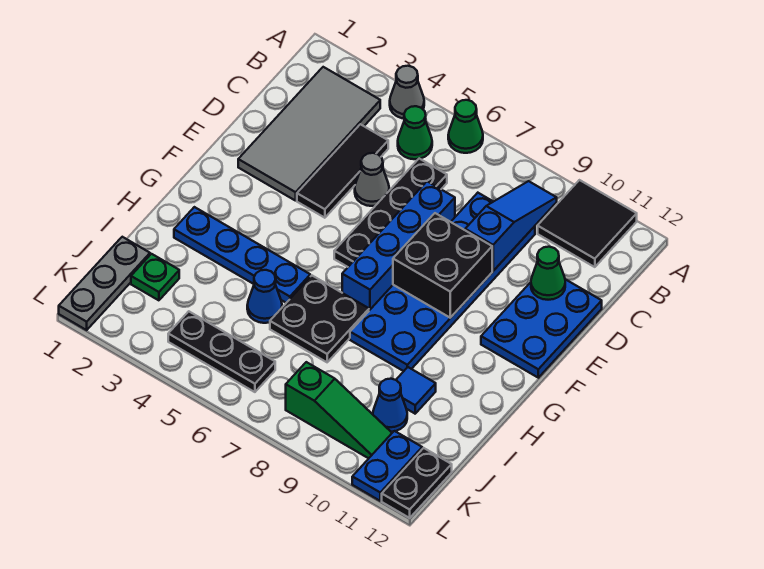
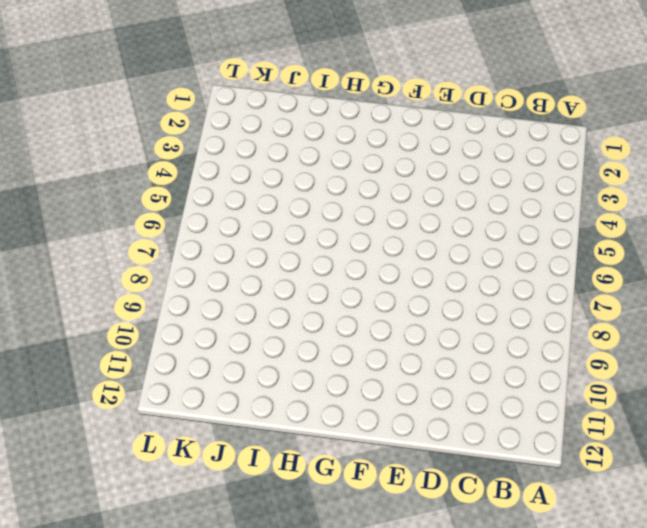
none -> grey cone A4 level 1
none -> green cone A6 level 1
none -> black tile A10:B11 level 1

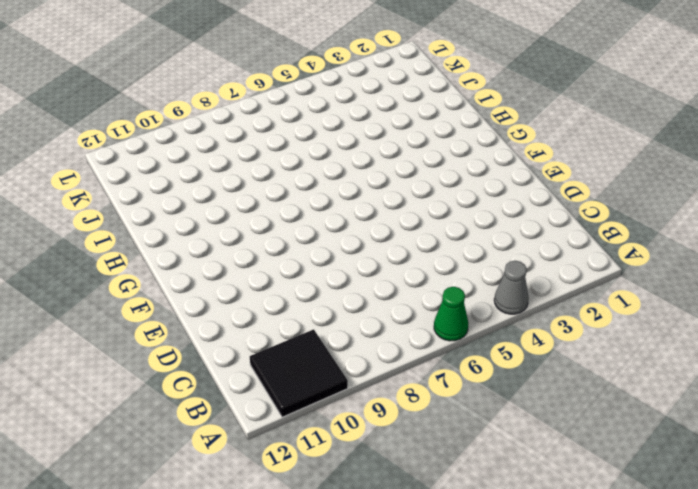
none -> grey tile B2:E3 level 1
none -> green cone B5 level 1
none -> black tile C4:E4 level 1

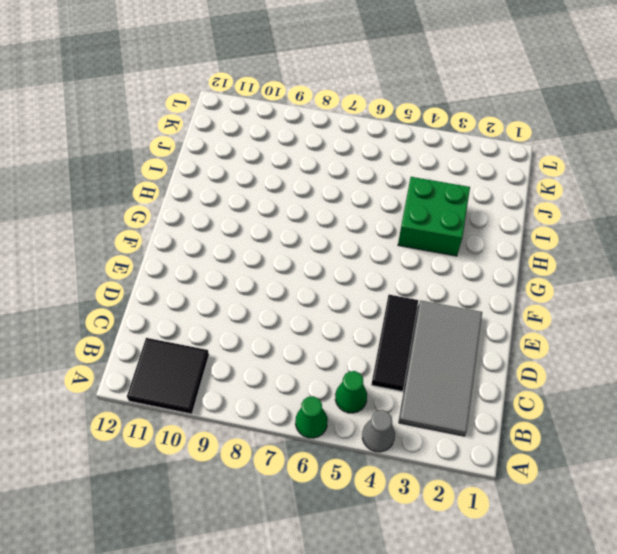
green brick H3:I4 level 1 -> blue plate H2:H5 level 1
none -> black plate C6:F6 level 1
none -> blue plate C8:H9 level 1
none -> grey cone D5 level 1

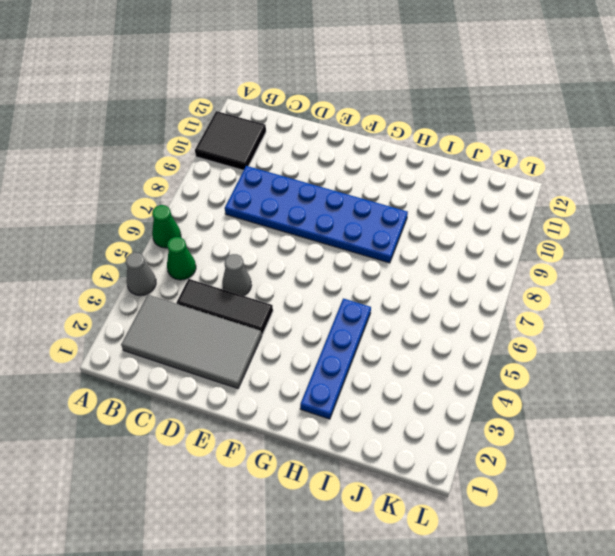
none -> black plate C6:F6 level 1
none -> blue brick D7:G7 level 1
none -> blue plate D11:F12 level 1

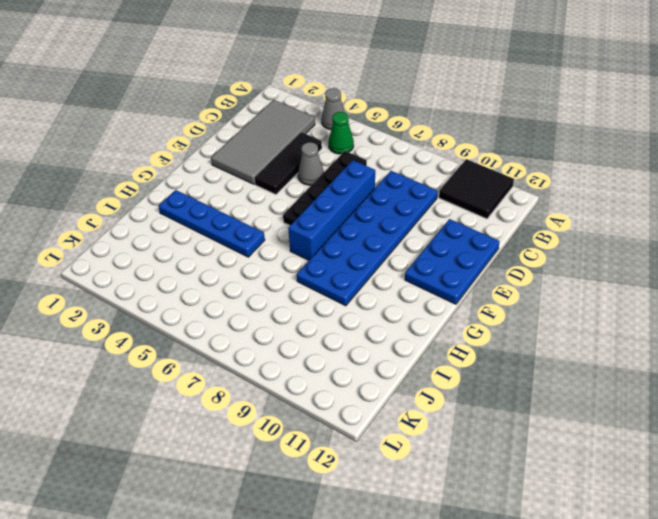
none -> green cone A6 level 1
none -> black plate H6:I7 level 1
none -> blue cone I5 level 1

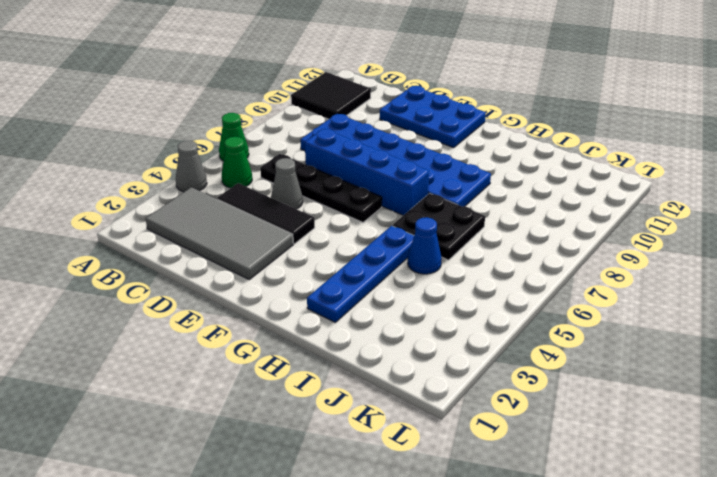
none -> blue tile I10 level 1
none -> grey plate J1:L1 level 1
none -> green plate J2 level 1

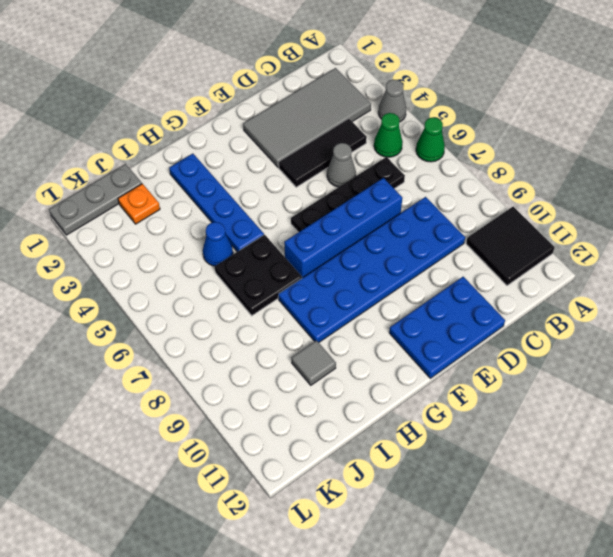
grey tile I10 level 1 -> blue tile I10 level 1
orange plate J2 level 1 -> green plate J2 level 1
none -> blue cone J10 level 1
none -> black plate K4:K6 level 1
none -> green slope K8:K10 level 1 top 8

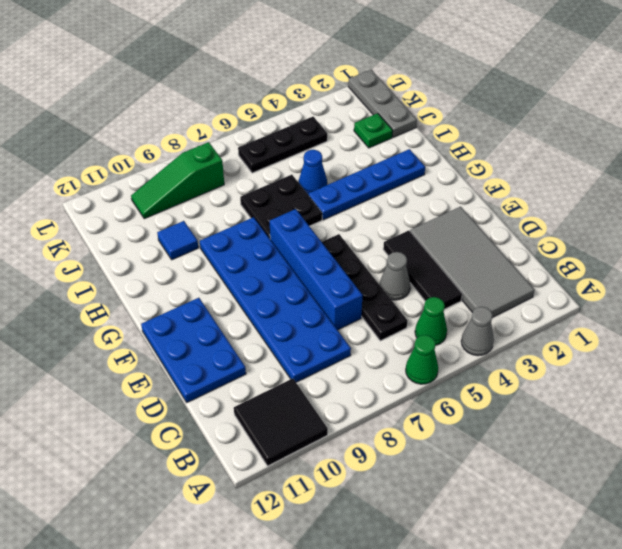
none -> blue cone J10 level 1
none -> blue plate K11:L11 level 1
none -> black plate K12:L12 level 1

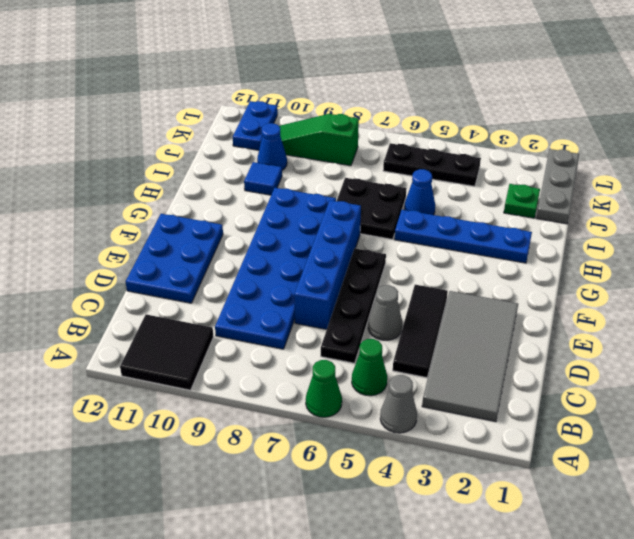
none -> black plate K12:L12 level 1
none -> blue slope B9:D9 level 2 top D
none -> green cone D11 level 2

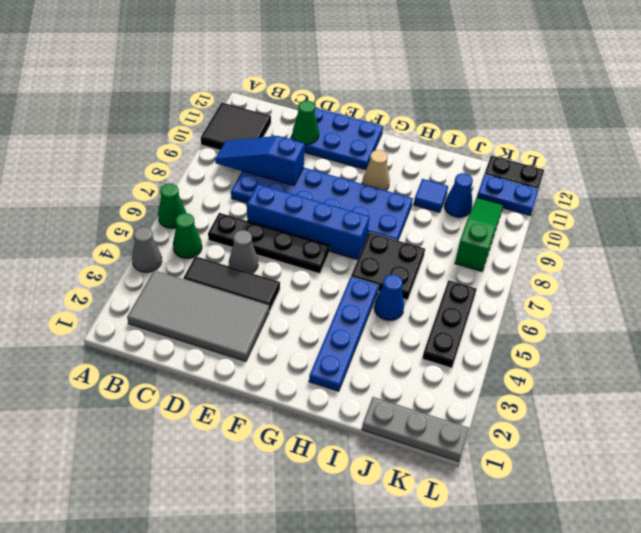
tan cone G10 level 1 -> none
none -> green plate J2 level 1
none -> black brick E8:F9 level 2

